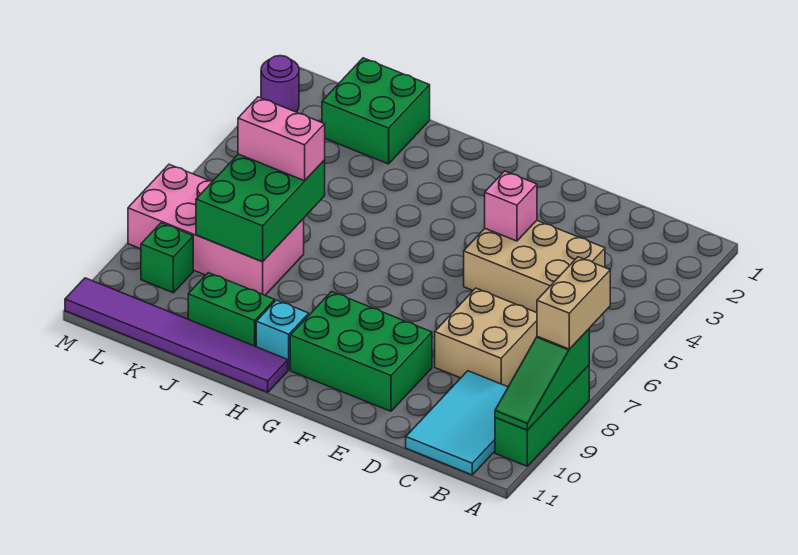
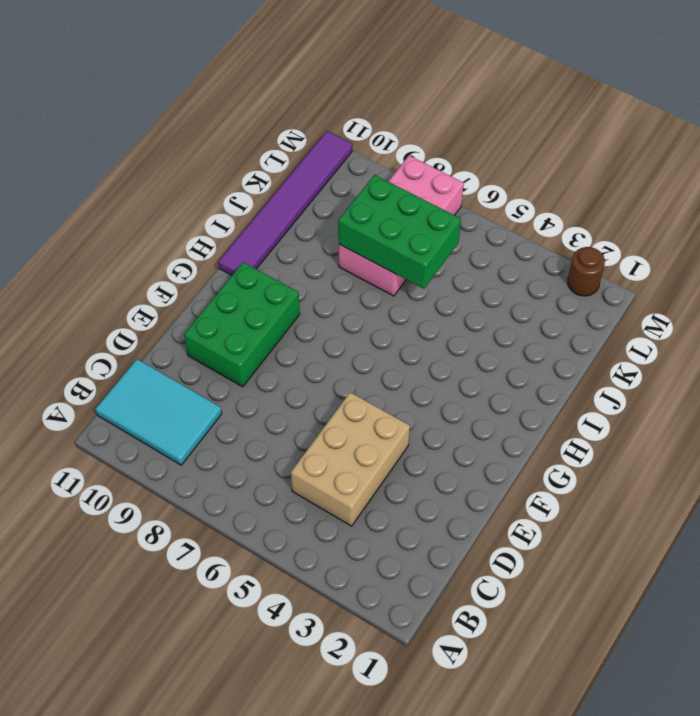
brown round brick M2 level 1 -> purple round brick M2 level 1
none -> green brick A8:A10 level 1
none -> tan brick C7:D8 level 1
none -> cyan brick H10 level 1

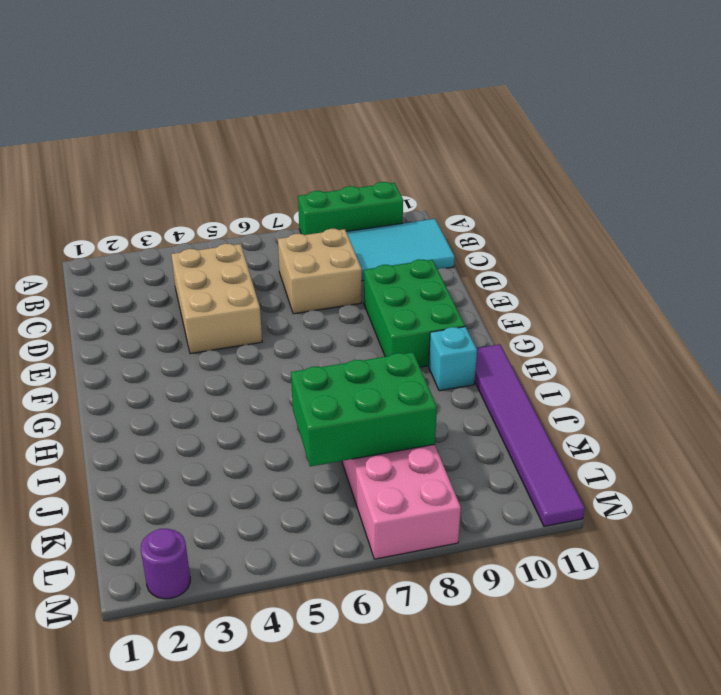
none -> green brick I10:J10 level 1
none -> green brick J1:K2 level 1
none -> green brick L9 level 1

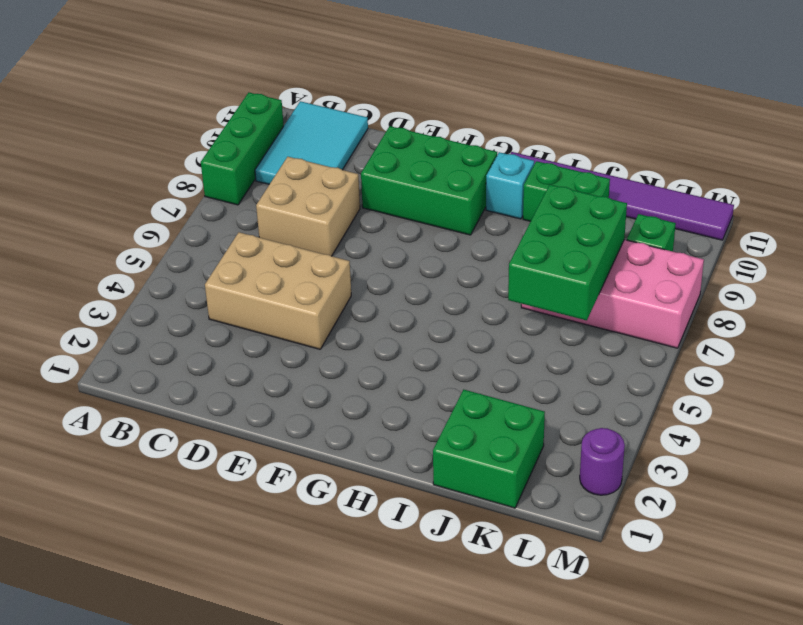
none -> green slope A8:A10 level 2 top 8
none -> pink brick E4 level 2
none -> tan brick A7:A8 level 3

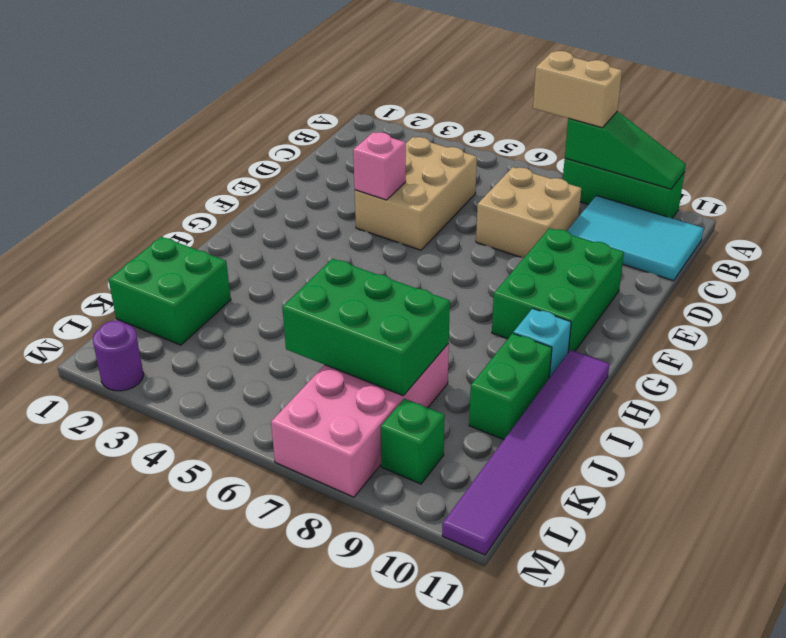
none -> pink brick J6:K6 level 3

